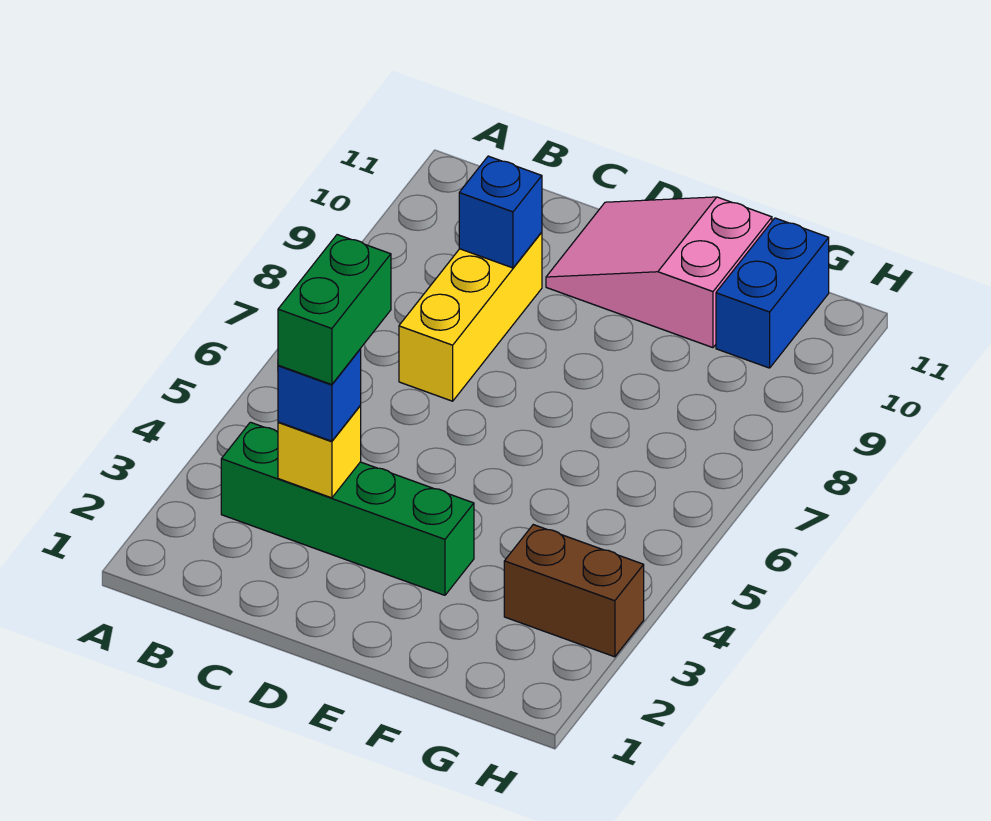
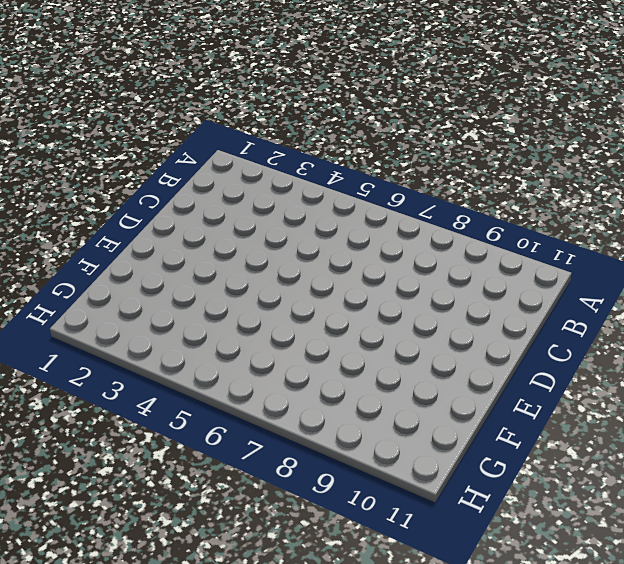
none -> green brick B3:E3 level 1
none -> yellow brick C7:C9 level 1

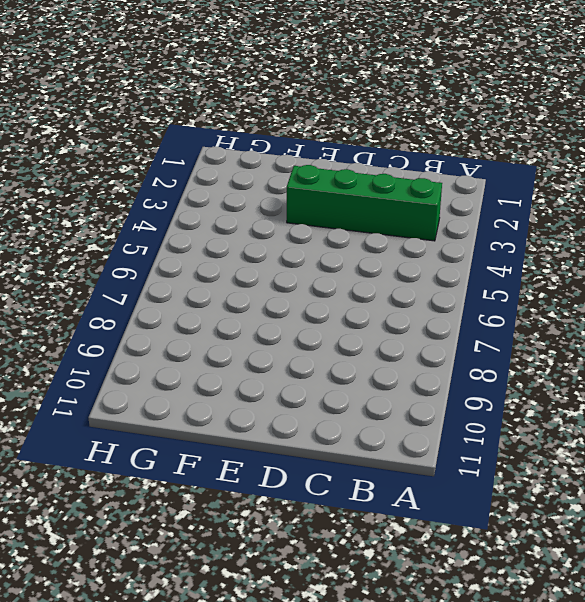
none -> yellow brick C7:C9 level 1
none -> pink slope D10:F11 level 1 top F

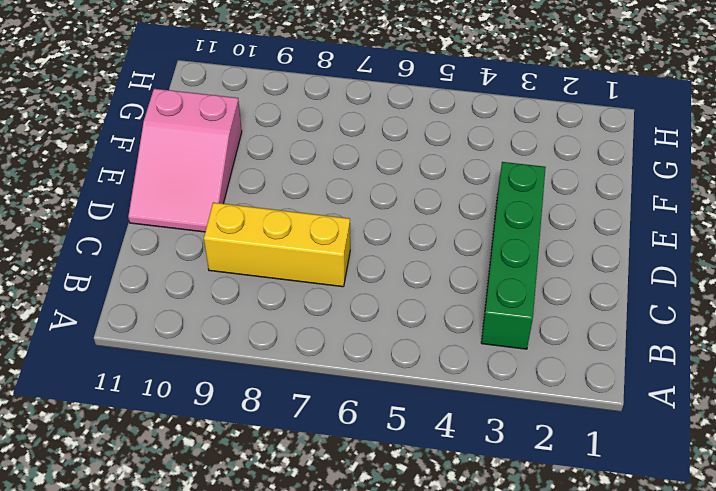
none -> brown brick G3:H3 level 1
none -> blue brick G10:G11 level 1

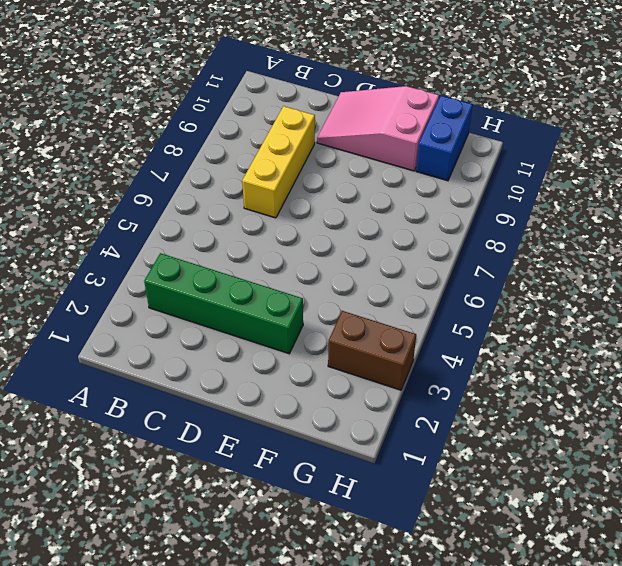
none -> yellow brick C3 level 2
none -> blue brick C9 level 2

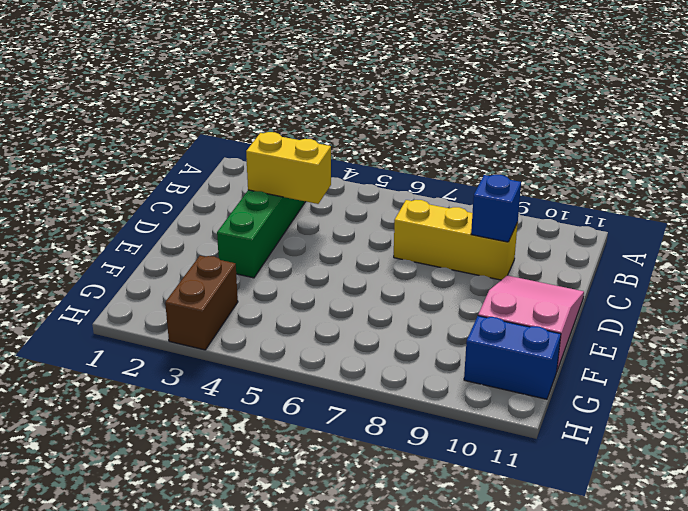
yellow brick C3:C4 level 2 -> yellow brick C3 level 2
none -> blue brick C3 level 3
none -> green brick C3:C4 level 4

